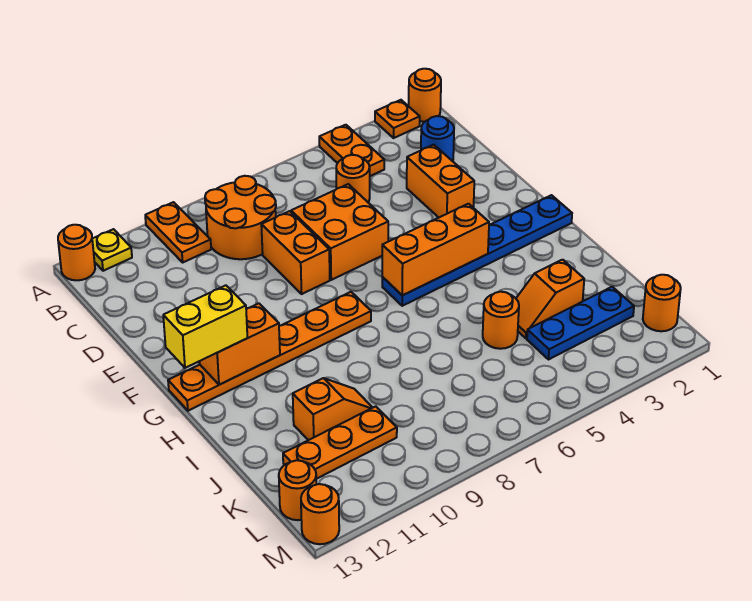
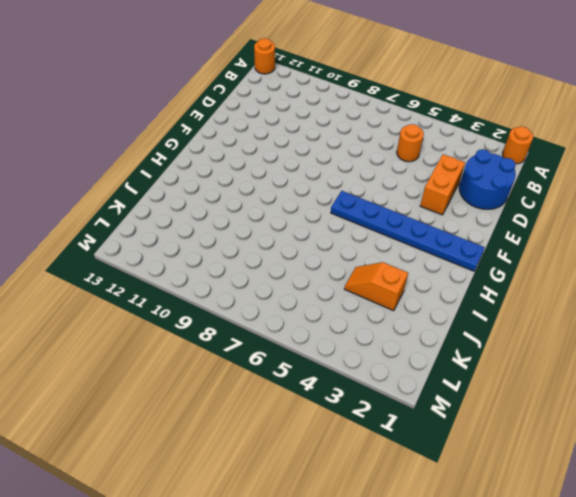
blue round brick C1:D2 level 1 -> blue round brick C2 level 1
none -> orange plate A2 level 1
none -> orange plate A4:B4 level 1
none -> orange plate A10:B10 level 1

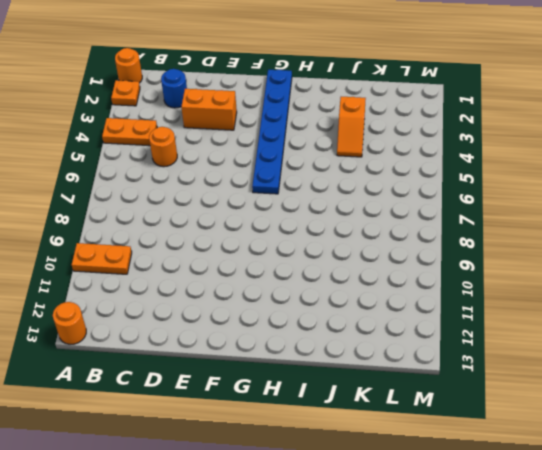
none -> yellow plate A12 level 1
none -> orange round brick B8:C9 level 1
none -> orange brick D6:E7 level 1

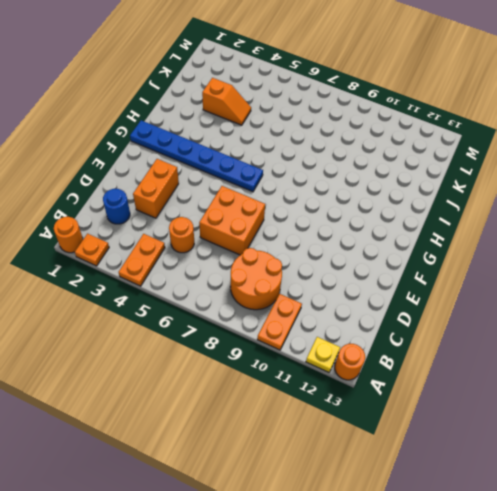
none -> orange brick D8:E8 level 1
none -> orange plate G8:G13 level 1
none -> orange round brick J5 level 1

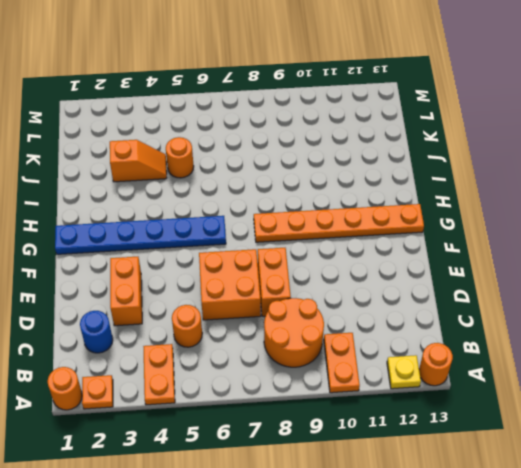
none -> orange slope J10:J11 level 1 top 11
none -> blue plate K2:K4 level 1
none -> orange plate K10:K12 level 1

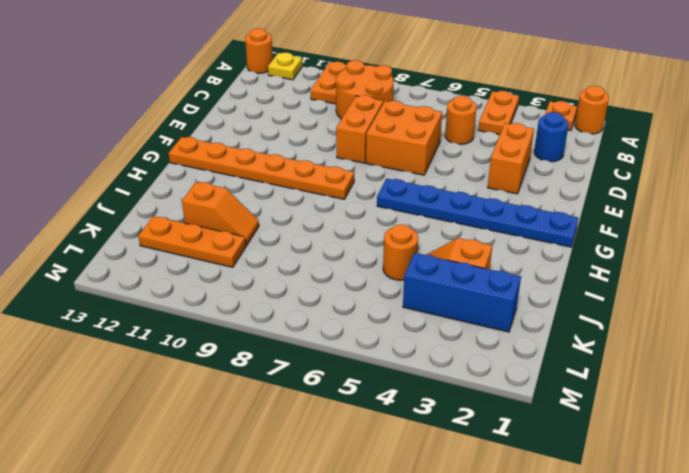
blue brick K2:K4 level 1 -> blue plate K2:K4 level 1
none -> orange round brick L1 level 1
none -> orange round brick L13 level 1
none -> orange round brick M13 level 1

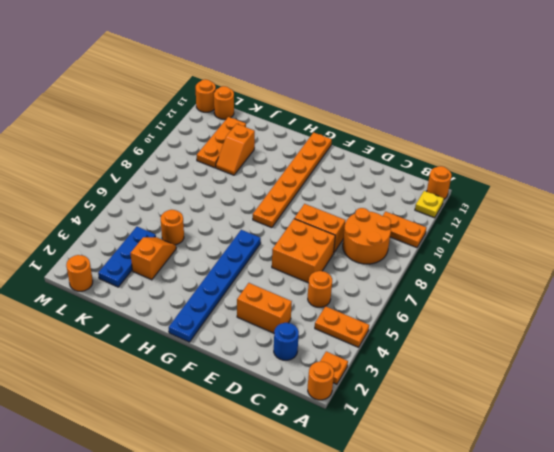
none -> orange brick G4:G6 level 2
none -> orange brick G11:G12 level 2
none -> yellow brick G12:G13 level 3

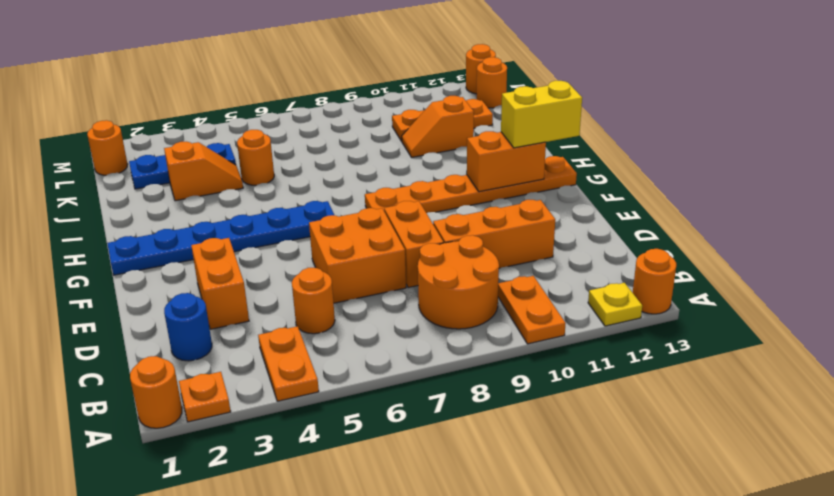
orange brick D9:D11 level 1 -> orange brick G4:G6 level 2

